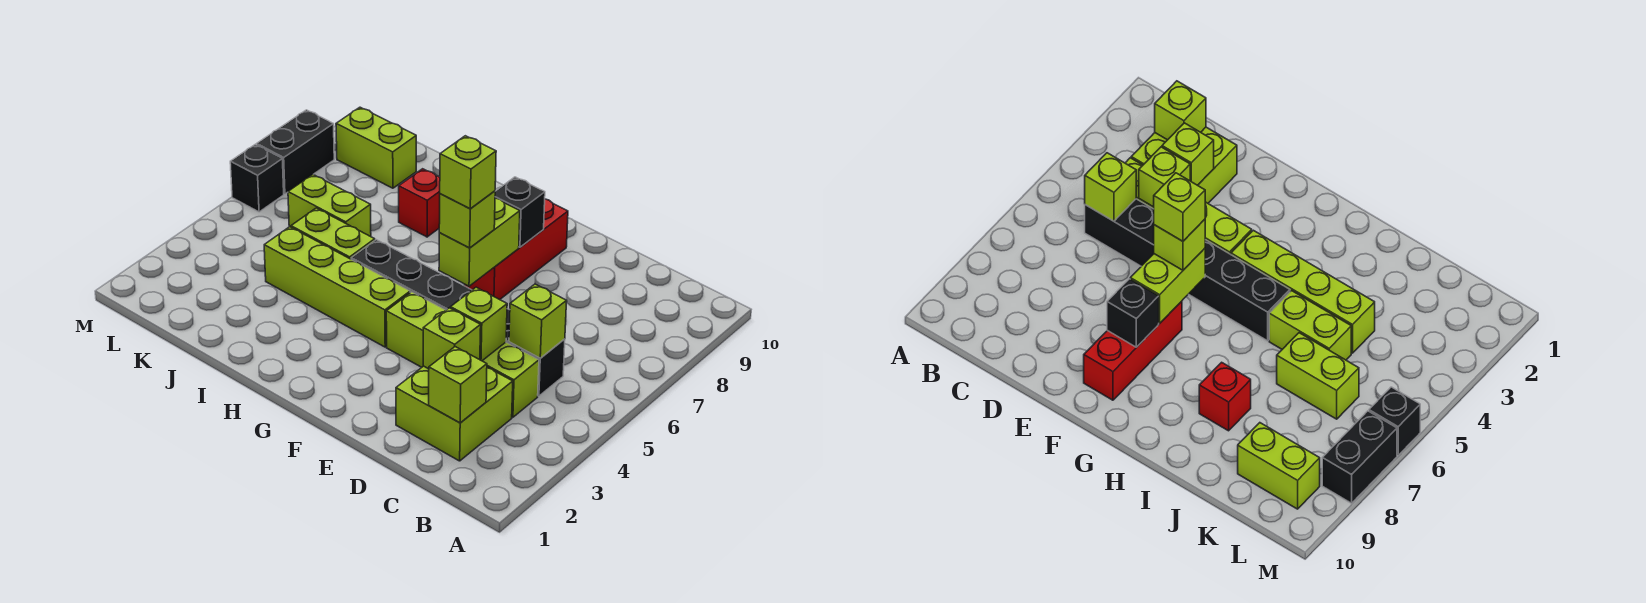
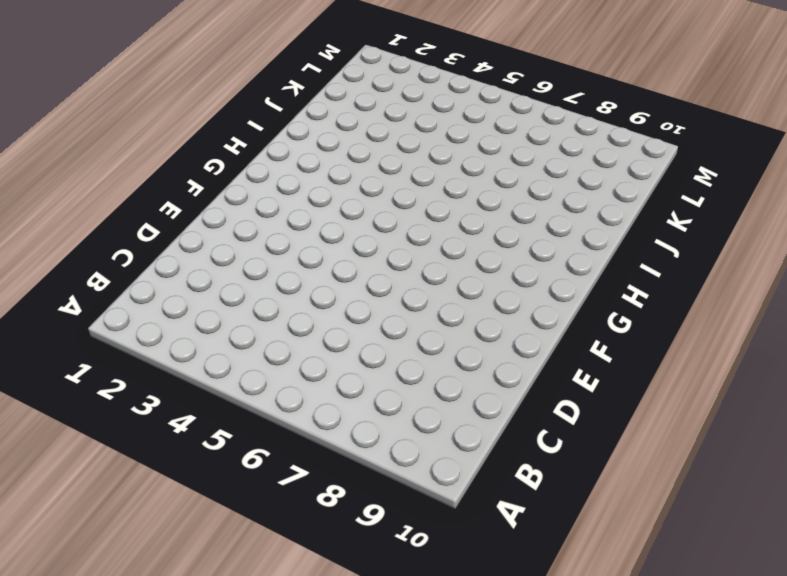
none -> lime brick C2:D3 level 1
none -> lime brick C4:F4 level 1
none -> black brick C5:H5 level 1

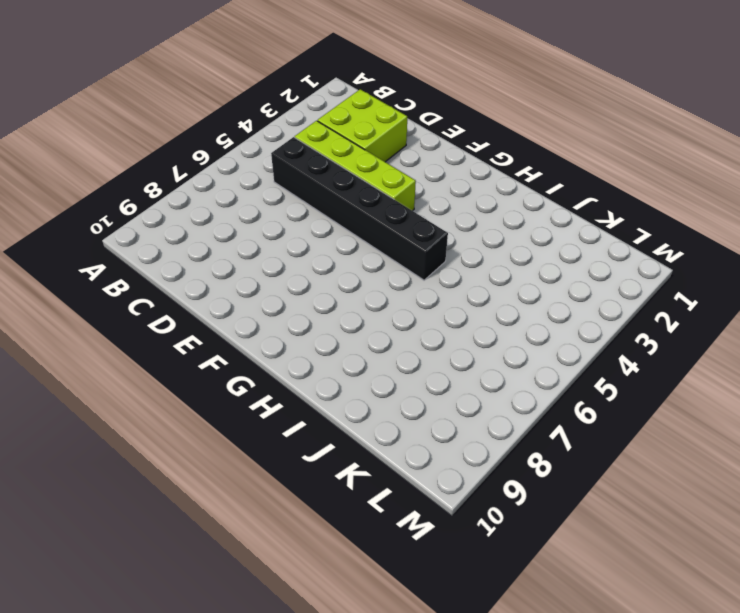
none -> red brick F7:F9 level 1
none -> lime brick G4:J4 level 1
none -> lime brick I5:J5 level 1

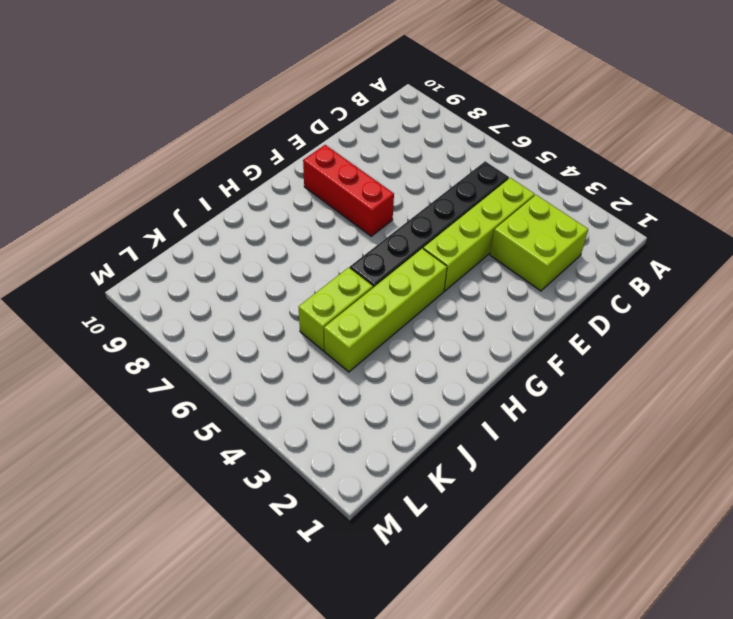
none -> red brick I8 level 1
none -> lime brick J6:K6 level 1
none -> lime brick K9:L9 level 1

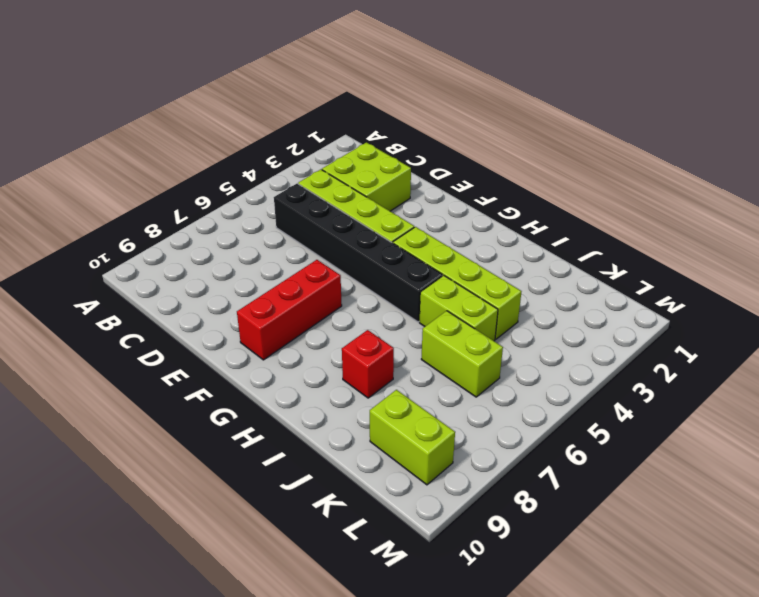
none -> black brick M6 level 1
none -> black brick M7:M8 level 1
none -> lime brick C2 level 2

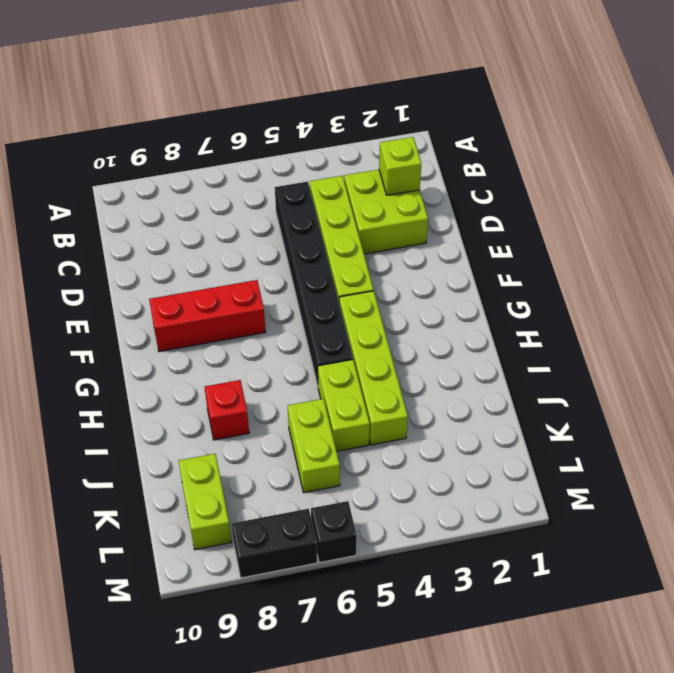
none -> lime brick C5 level 2
none -> lime brick D3 level 2
none -> lime brick D4 level 2

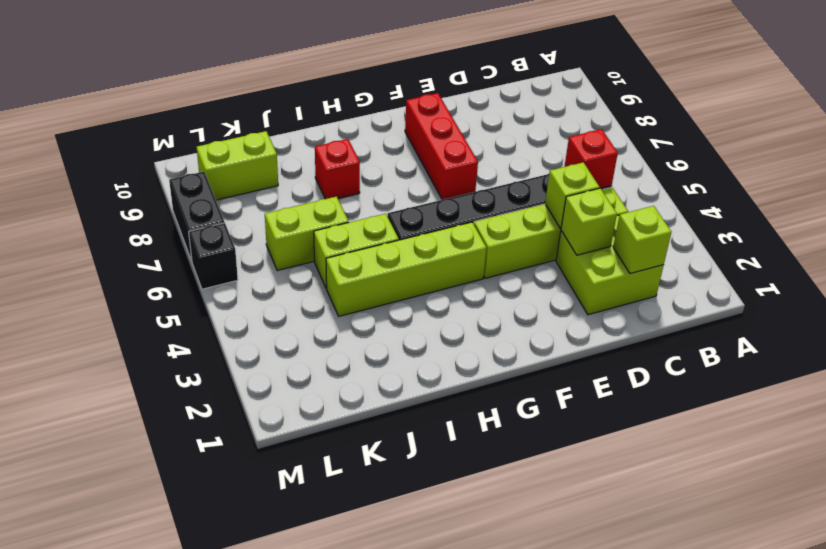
red brick C5 level 2 -> lime brick C5 level 2
none -> lime brick F6:F7 level 2
none -> black brick F8 level 2
none -> lime brick F6 level 3

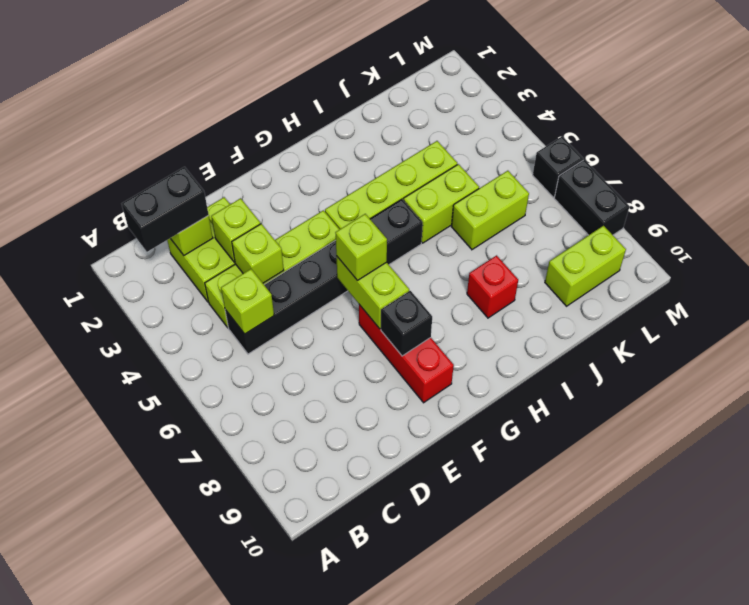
black brick B2:C2 level 3 -> none
none -> lime brick F6 level 4

